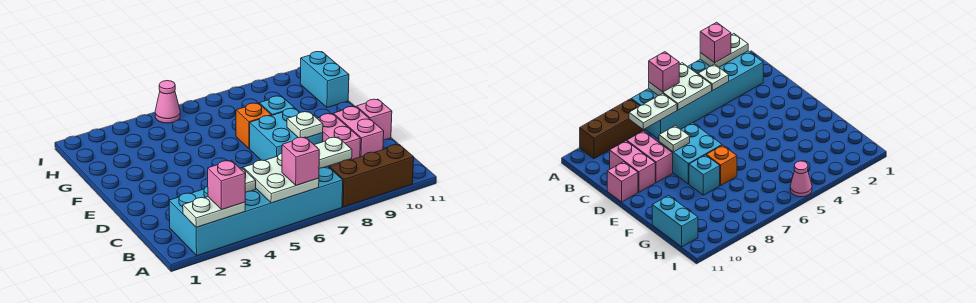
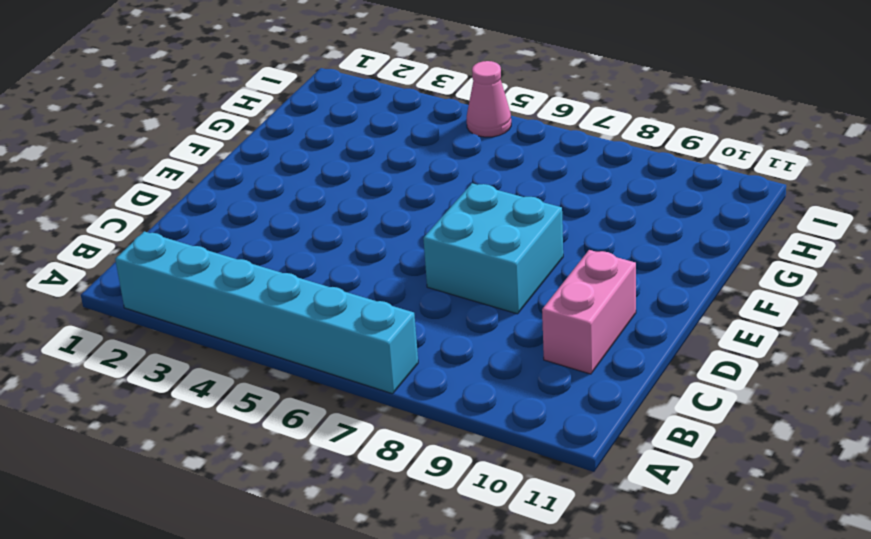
cyan brick A2:A7 level 1 -> cyan brick A2:B7 level 1
none -> brown brick A8:A10 level 1
none -> pink brick C9:D9 level 1
none -> pink brick D11 level 1

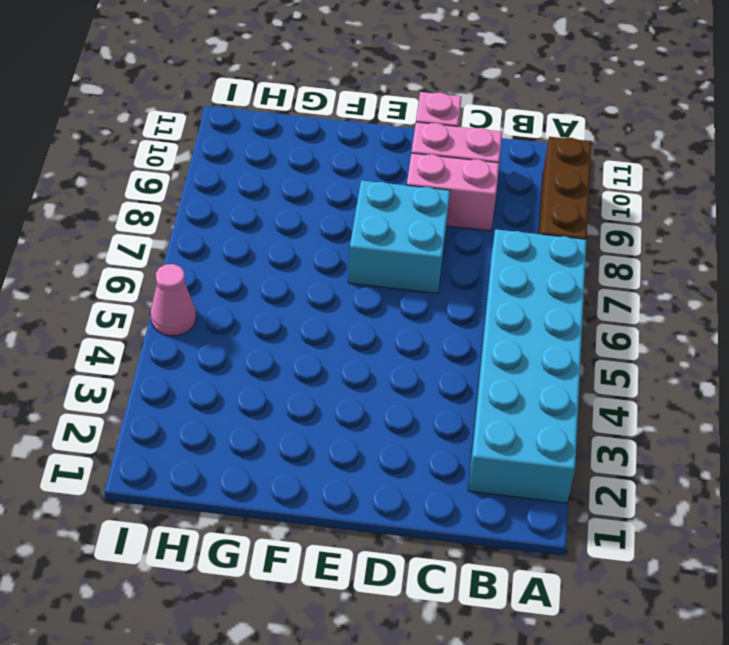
none -> orange brick F7 level 1
none -> cyan brick F8 level 1
none -> cyan brick G11:H11 level 1

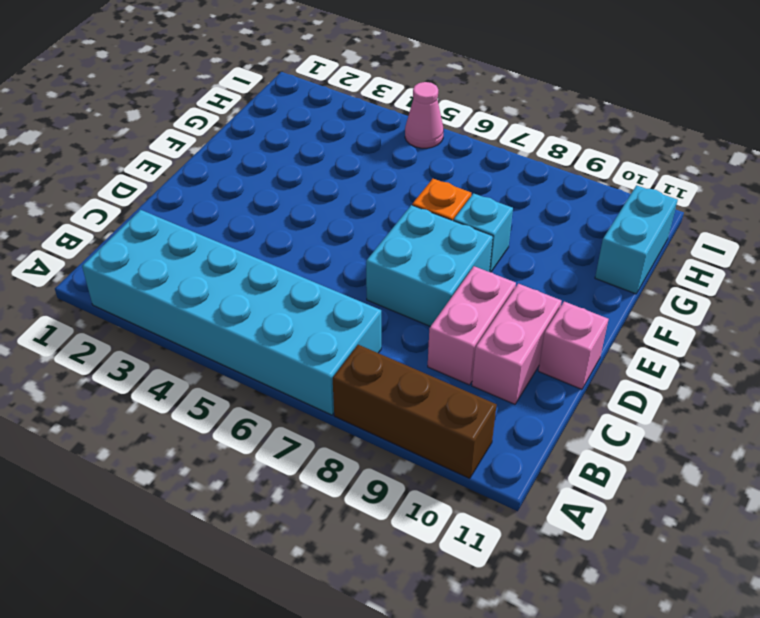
none -> white plate A2:A3 level 2
none -> white plate A5:B6 level 2
none -> white plate B4 level 2

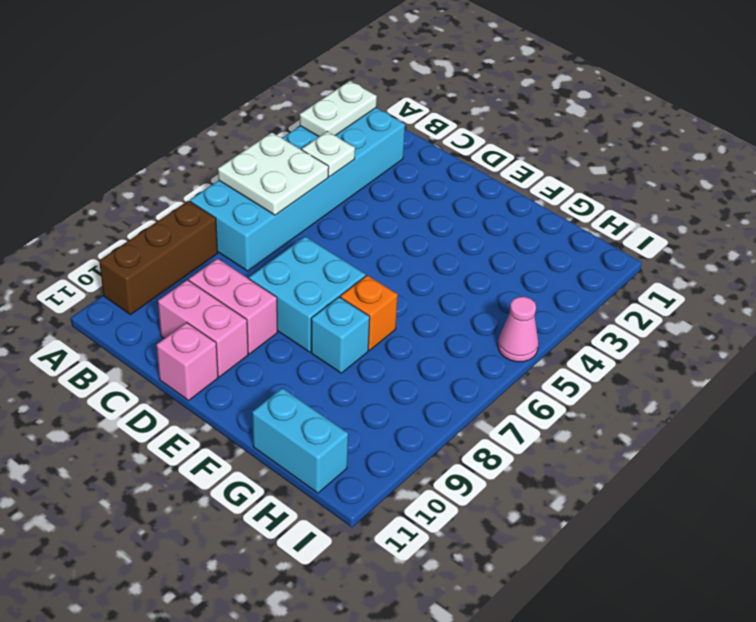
none -> white plate B7:B8 level 2
none -> white plate D8 level 2
none -> pink brick A3 level 3

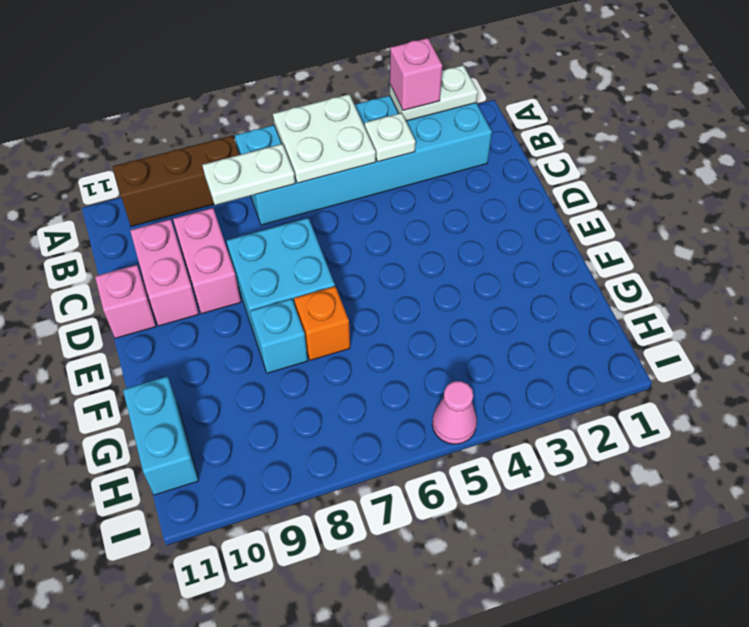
none -> white plate D8 level 2
none -> pink brick A6 level 3

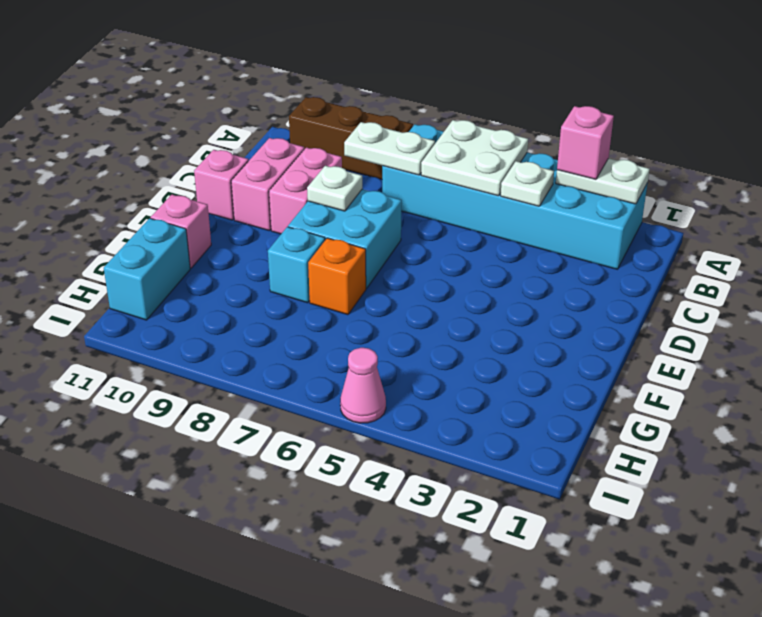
pink brick F11 level 1 -> pink brick A6 level 3

